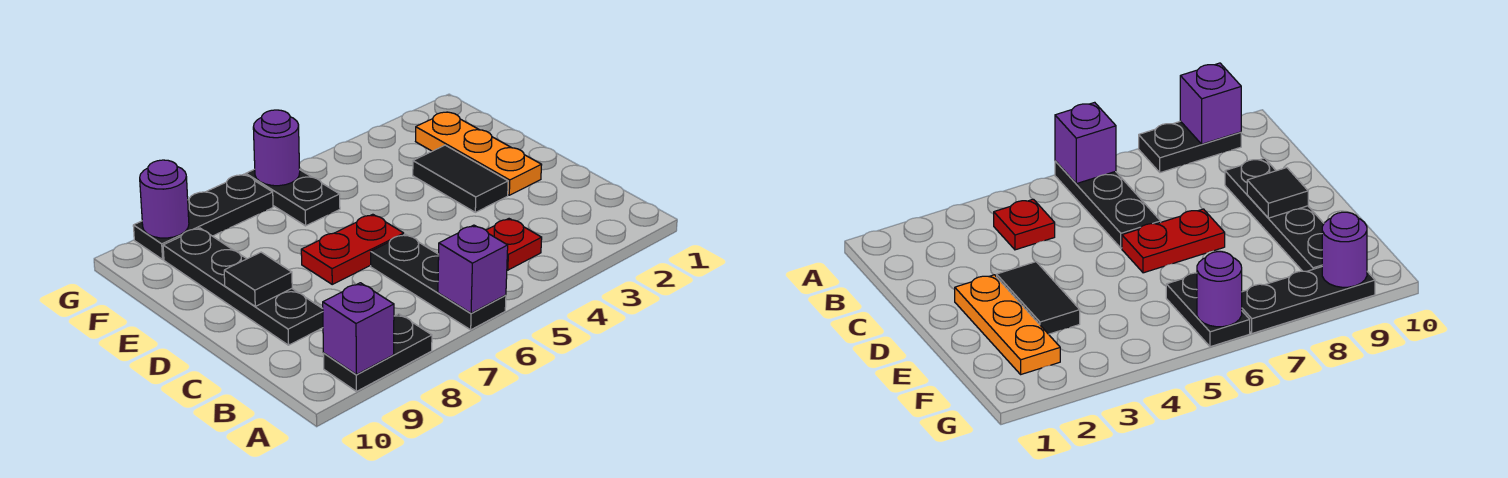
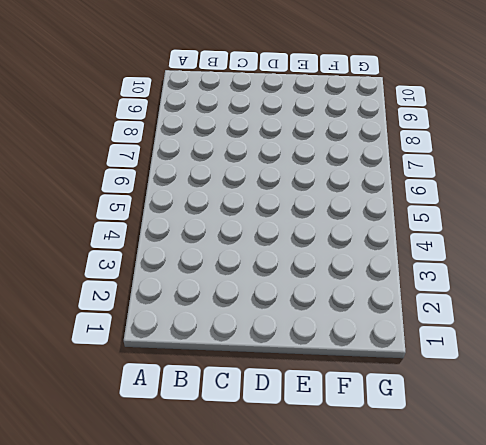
none -> black plate A6:C6 level 1
none -> black plate A8:A9 level 1
none -> red plate B4 level 1

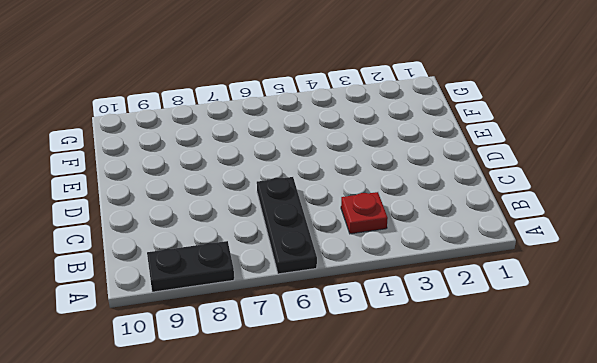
none -> black plate C9:F9 level 1
none -> orange plate D2:F2 level 1
none -> black tile D3:E3 level 1

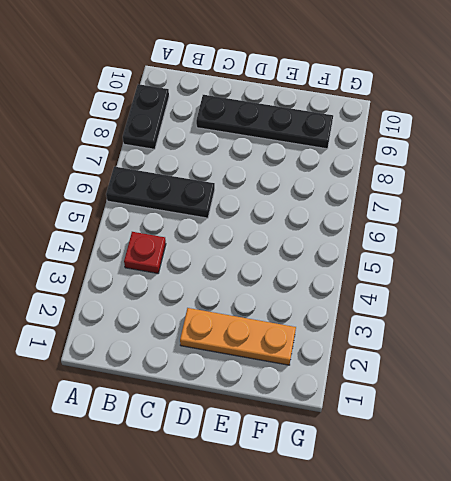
none -> black tile D3:E3 level 1
none -> red plate D6:D7 level 1
none -> black plate F6:G6 level 1

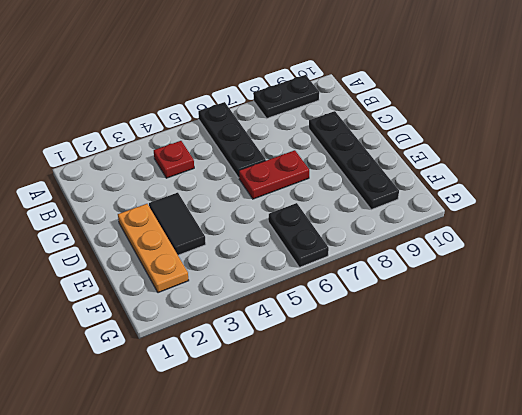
none -> black plate G7:G9 level 1
none -> purple brick A6 level 2
none -> purple brick A9 level 2

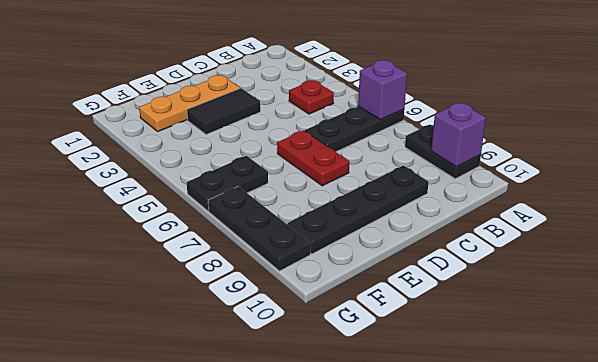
none -> black tile D9 level 2
none -> purple round brick G6 level 2
none -> purple round brick G9 level 2

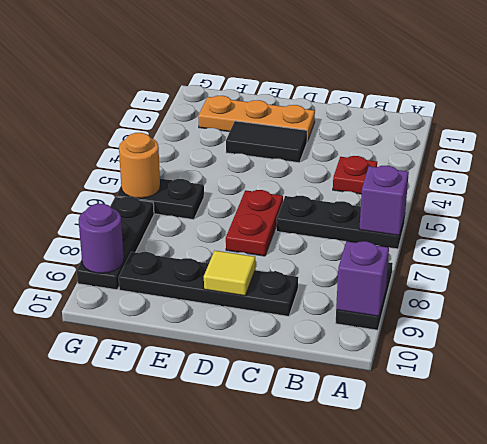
yellow tile D9 level 2 -> black tile D9 level 2
orange round brick G6 level 2 -> purple round brick G6 level 2

